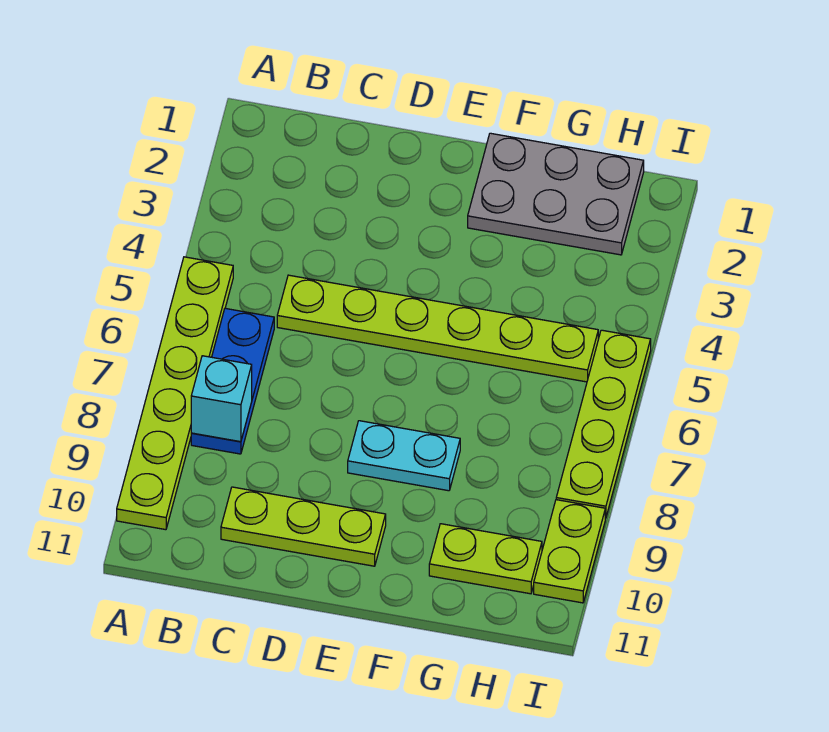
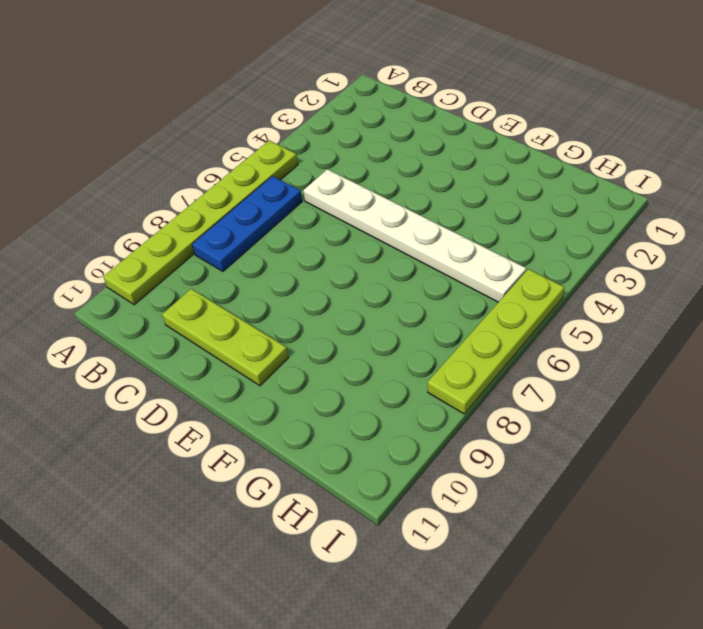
white plate C5:H5 level 1 -> lime plate C5:H5 level 1
none -> cyan plate E8:F8 level 1
none -> grey plate F1:H2 level 1

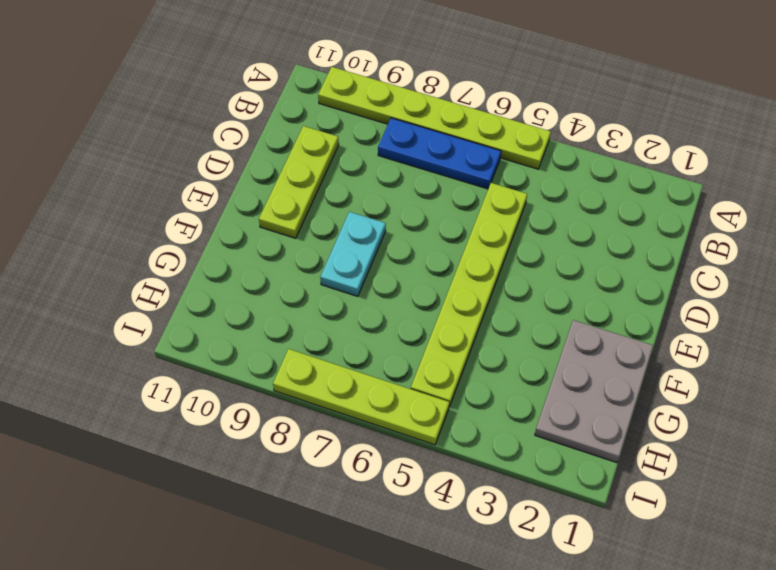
none -> lime plate G10:H10 level 1
none -> lime plate I9:I10 level 1

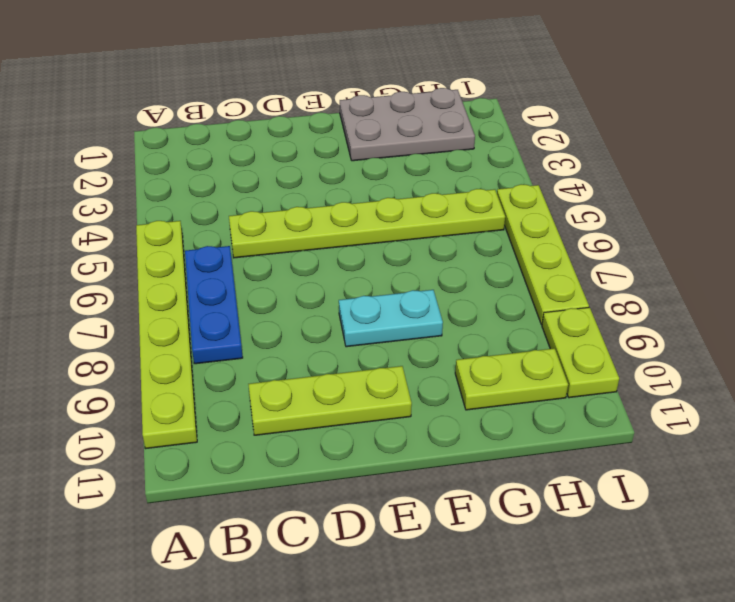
none -> cyan brick B8 level 2

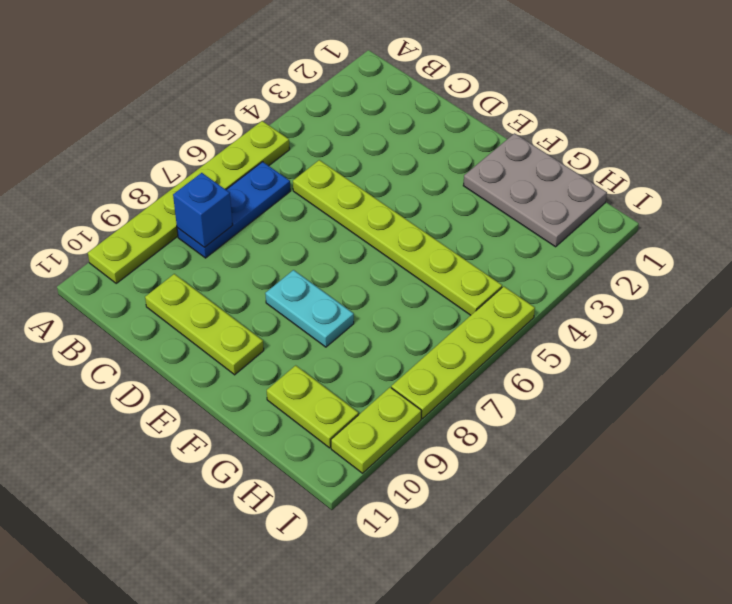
blue brick B8 level 2 -> cyan brick B8 level 2

